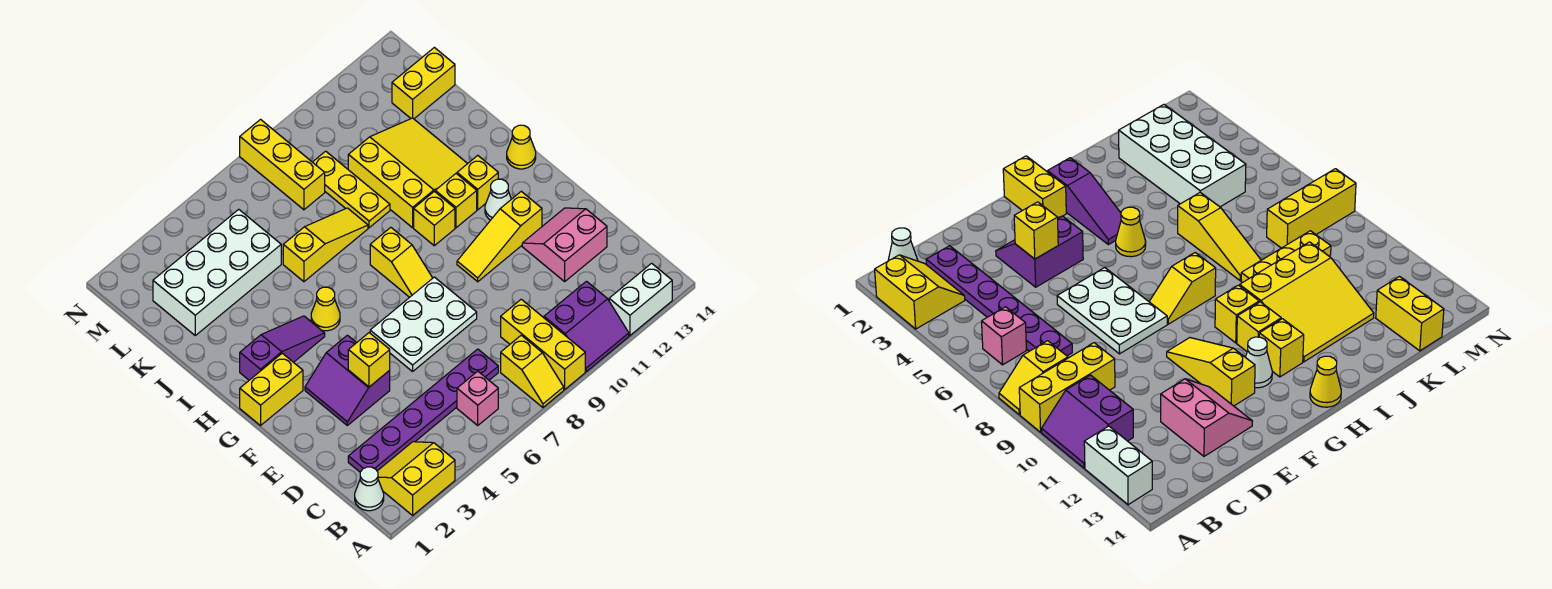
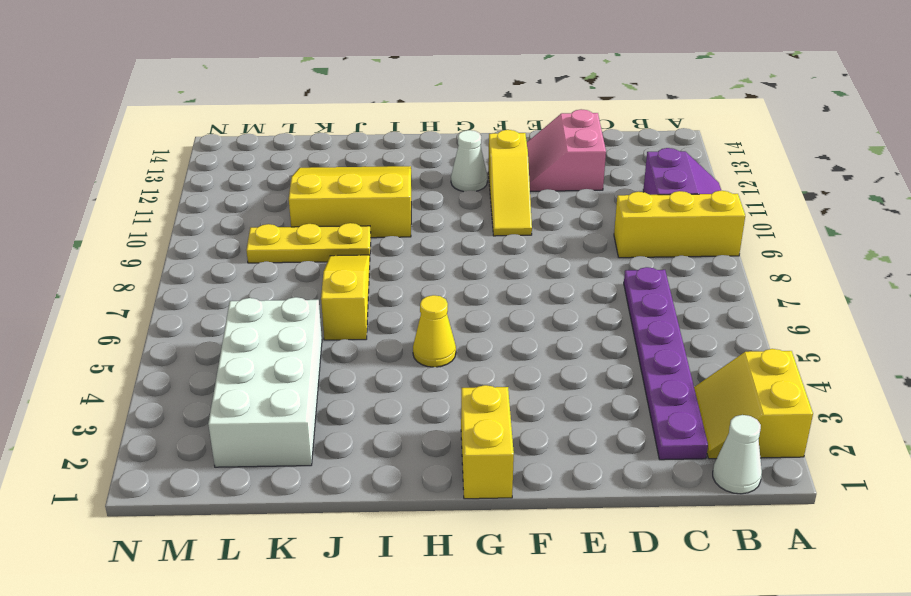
none -> yellow slope A8:B8 level 1 top B
none -> white brick A12:A13 level 1
none -> pink brick B6 level 1

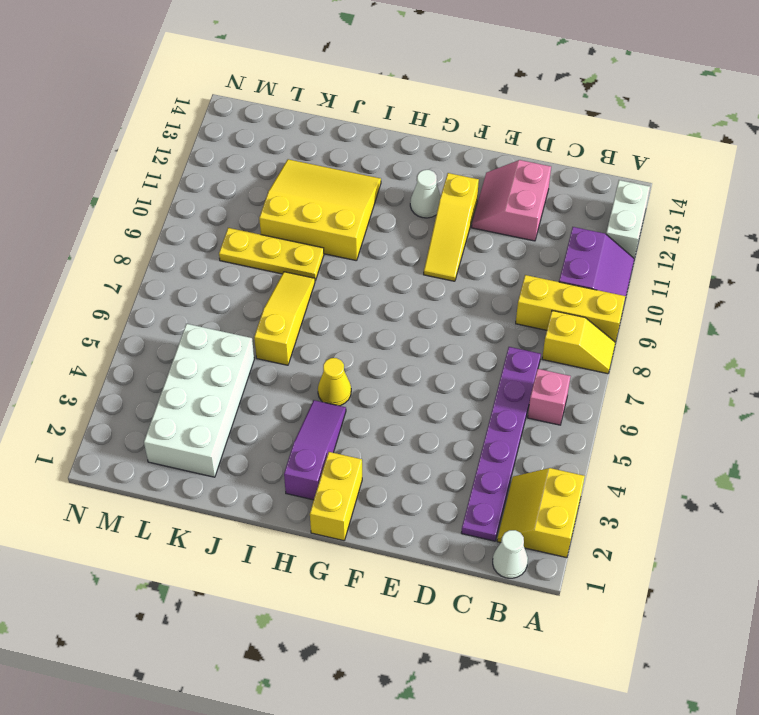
none -> purple slope E3:F4 level 1 top 4
none -> white plate E6:F8 level 1
none -> yellow slope G8:H8 level 1 top H

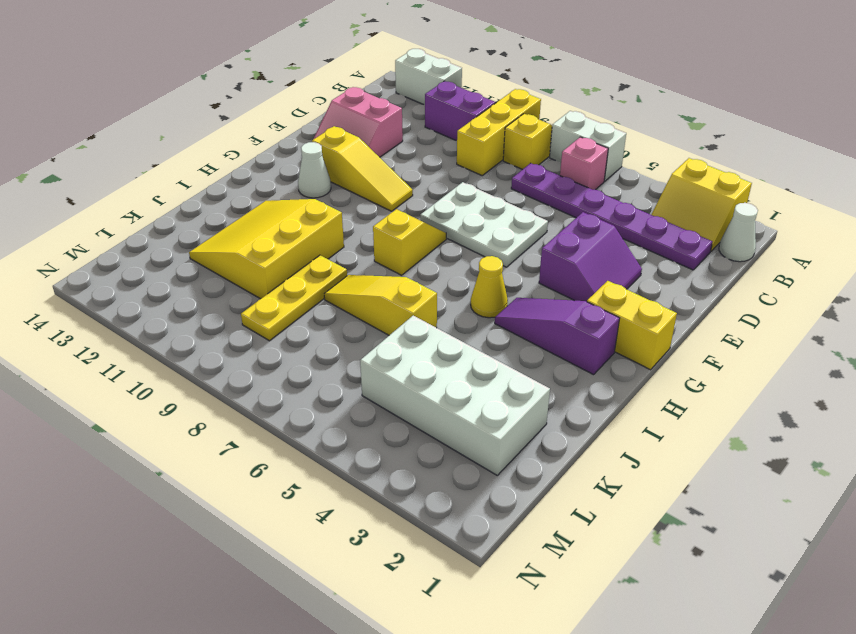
white brick A6:A7 level 1 -> none
none -> yellow brick H10 level 1
none -> yellow brick H11 level 1
none -> yellow brick H12 level 1

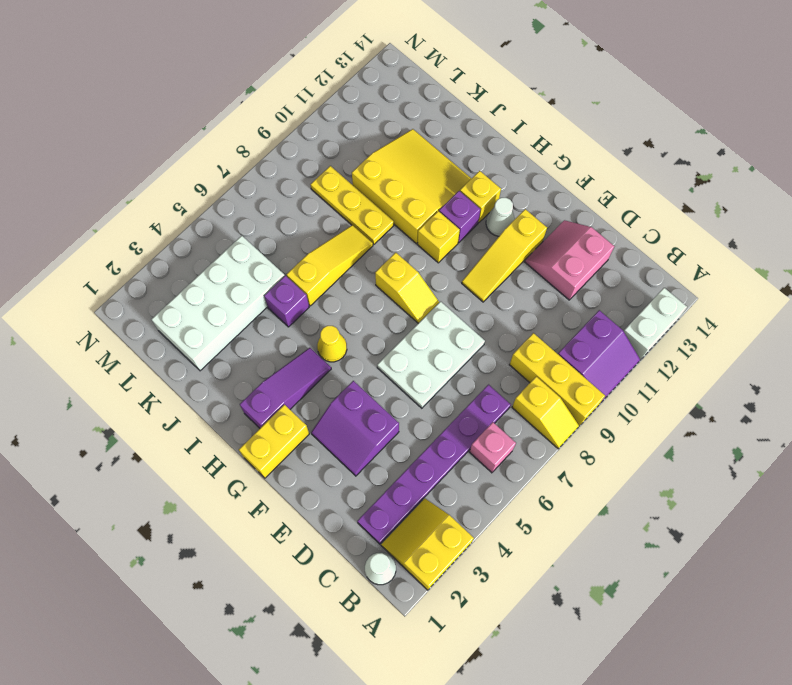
purple brick H11 level 1 -> yellow brick H11 level 1
purple brick J5 level 1 -> none
none -> yellow cone H14 level 1
none -> yellow brick L8:N8 level 1
none -> yellow brick L13:L14 level 1

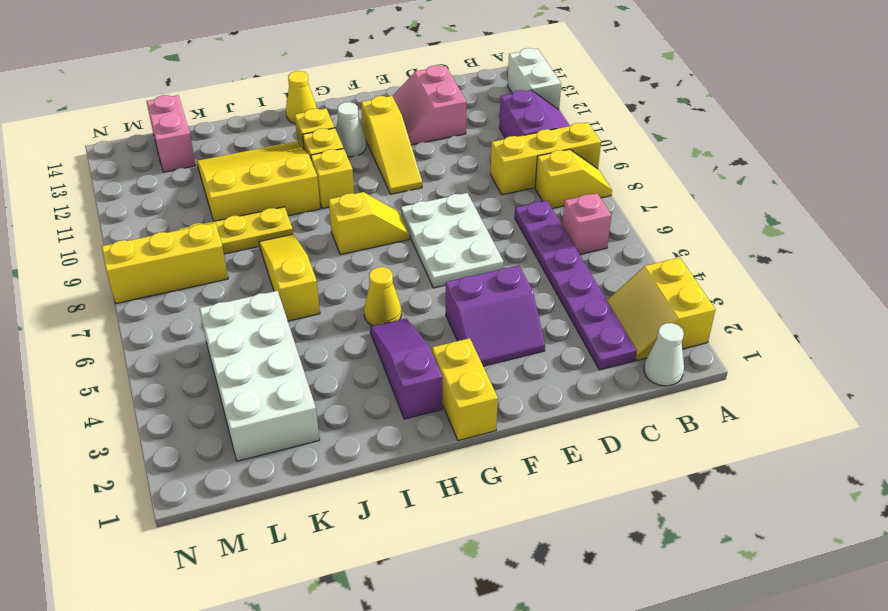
pink brick L13:L14 level 1 -> yellow brick L13:L14 level 1
none -> yellow brick E4 level 2

